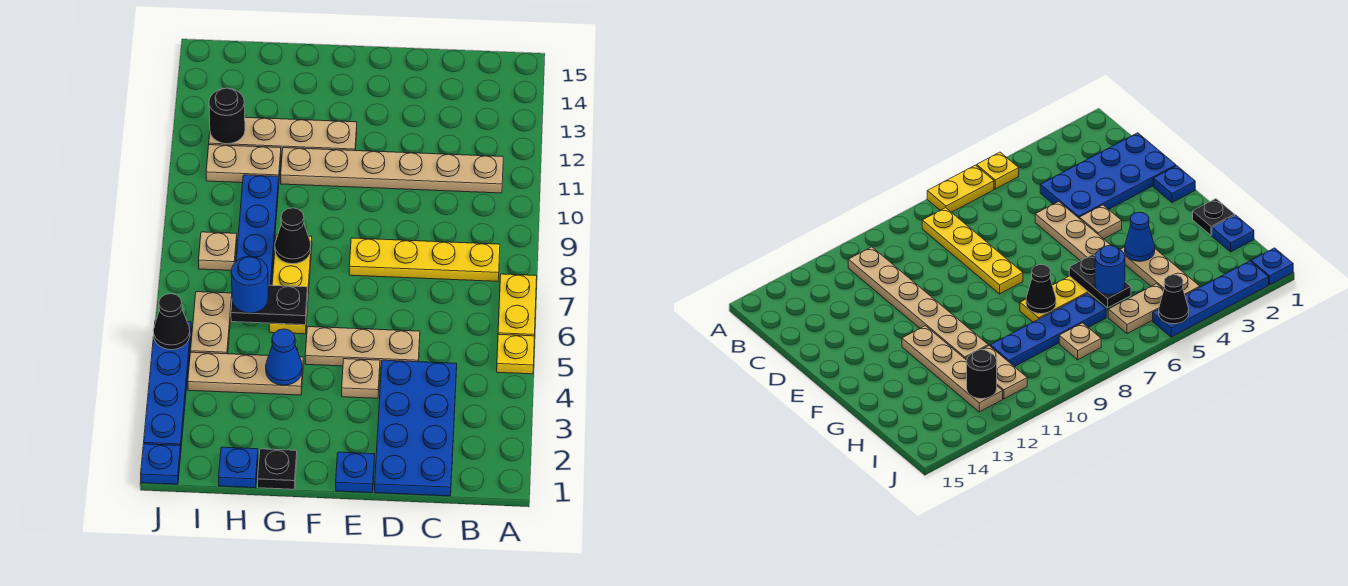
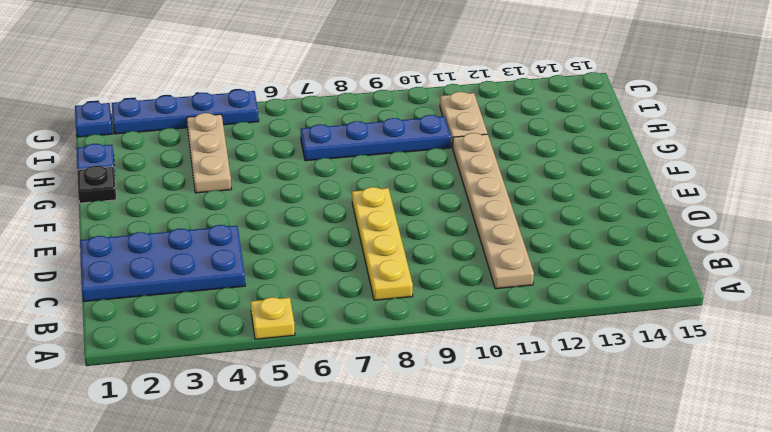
none -> yellow plate A6:A7 level 1
none -> tan plate D5:F5 level 1
none -> blue plate E1 level 1

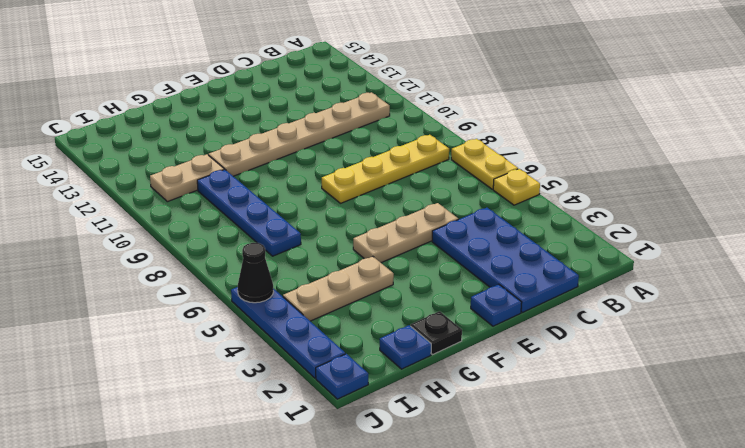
none -> tan plate E4 level 1
none -> tan plate F12:I12 level 1
none -> yellow plate G6:G8 level 1

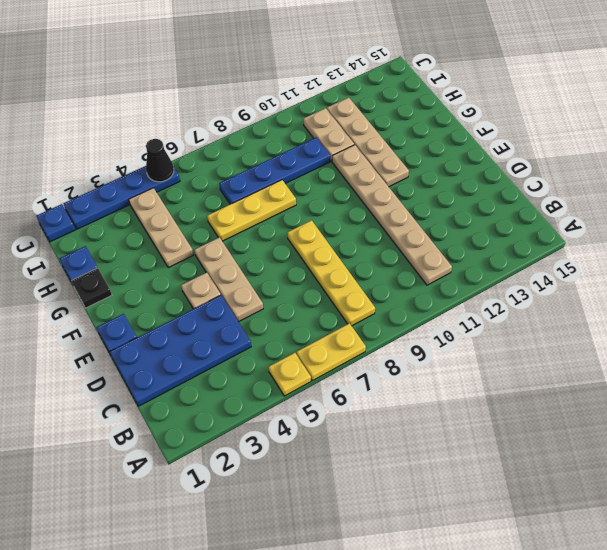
none -> tan plate I5:I6 level 1
none -> tan plate I8 level 1
none -> blue cone G4 level 2

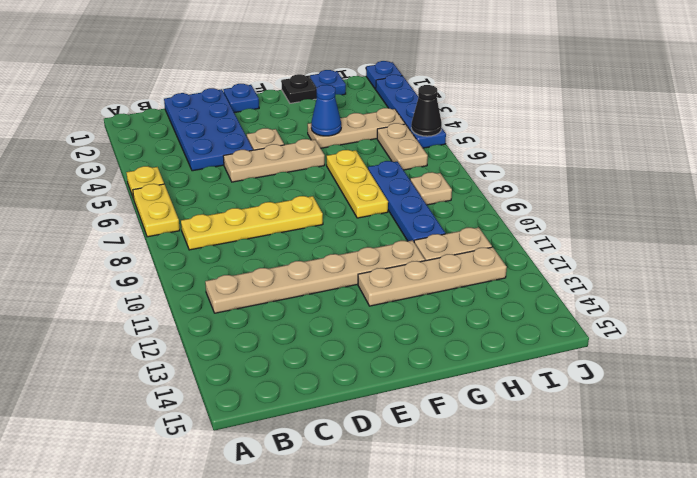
none -> black plate G6:H6 level 2
none -> black cone G8 level 2
none -> black round brick I12 level 2

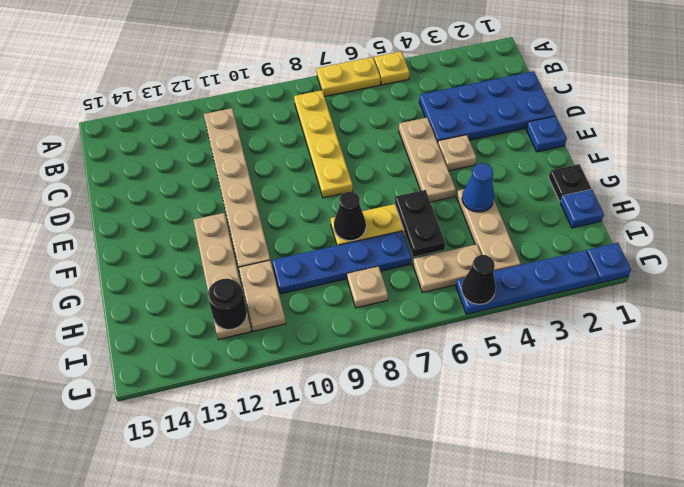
none -> blue round brick H6 level 3

